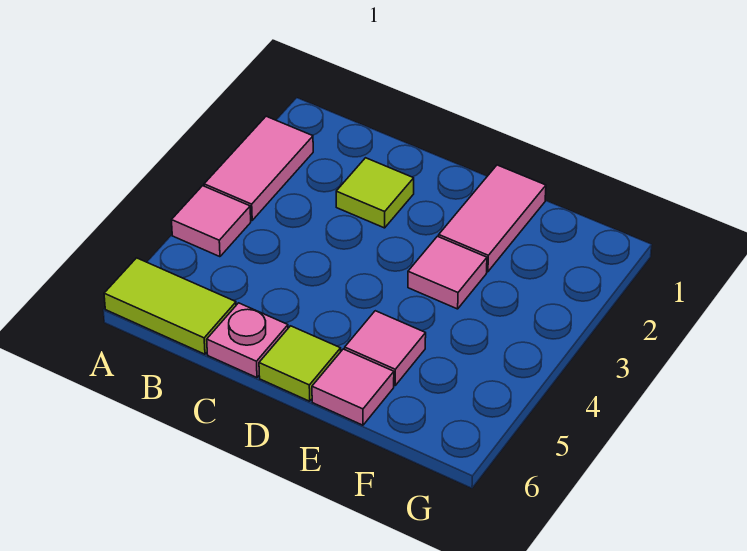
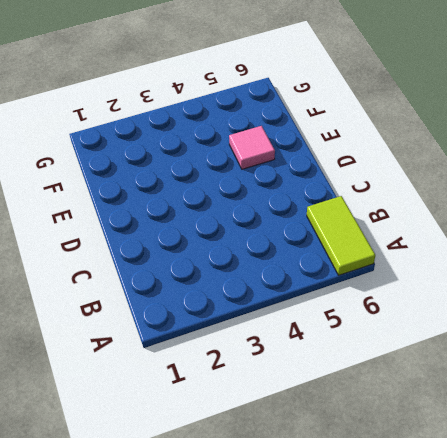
none -> pink tile A2:A3 level 1
none -> pink tile A4 level 1

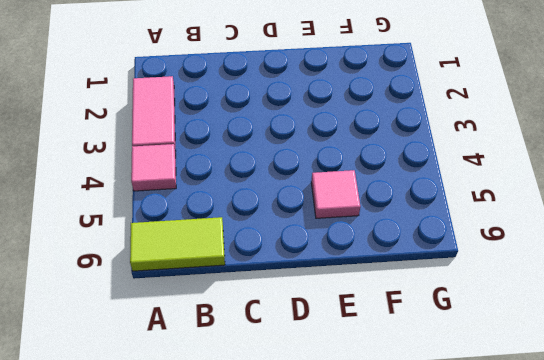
none -> lime tile C2 level 1
none -> pink plate C6 level 1

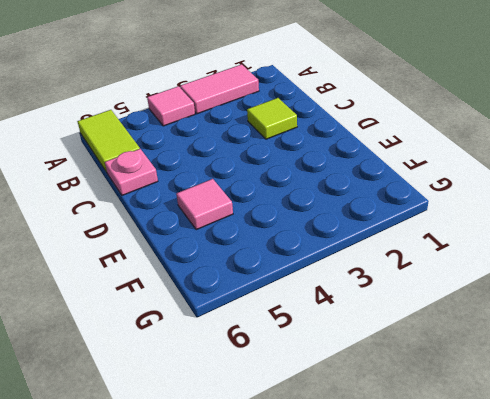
none -> lime tile D6 level 1
none -> pink tile E1:E2 level 1

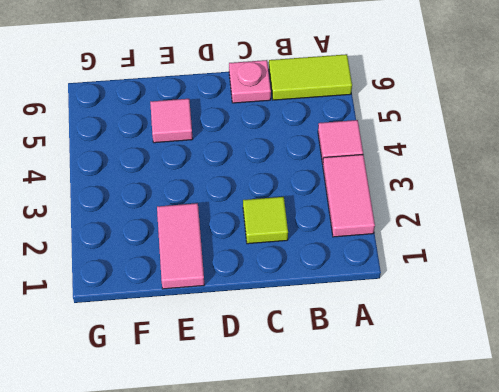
none -> lime tile D6 level 1
none -> pink tile E3 level 1

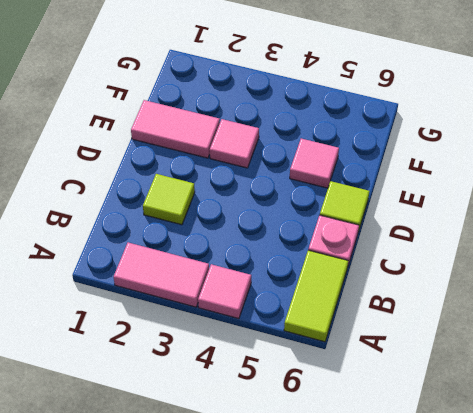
none -> pink tile E6 level 1

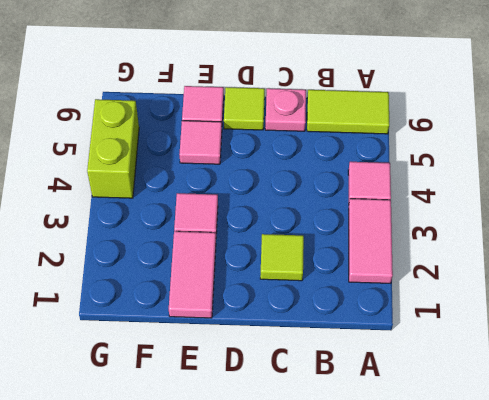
lime brick G4:G5 level 1 -> none

